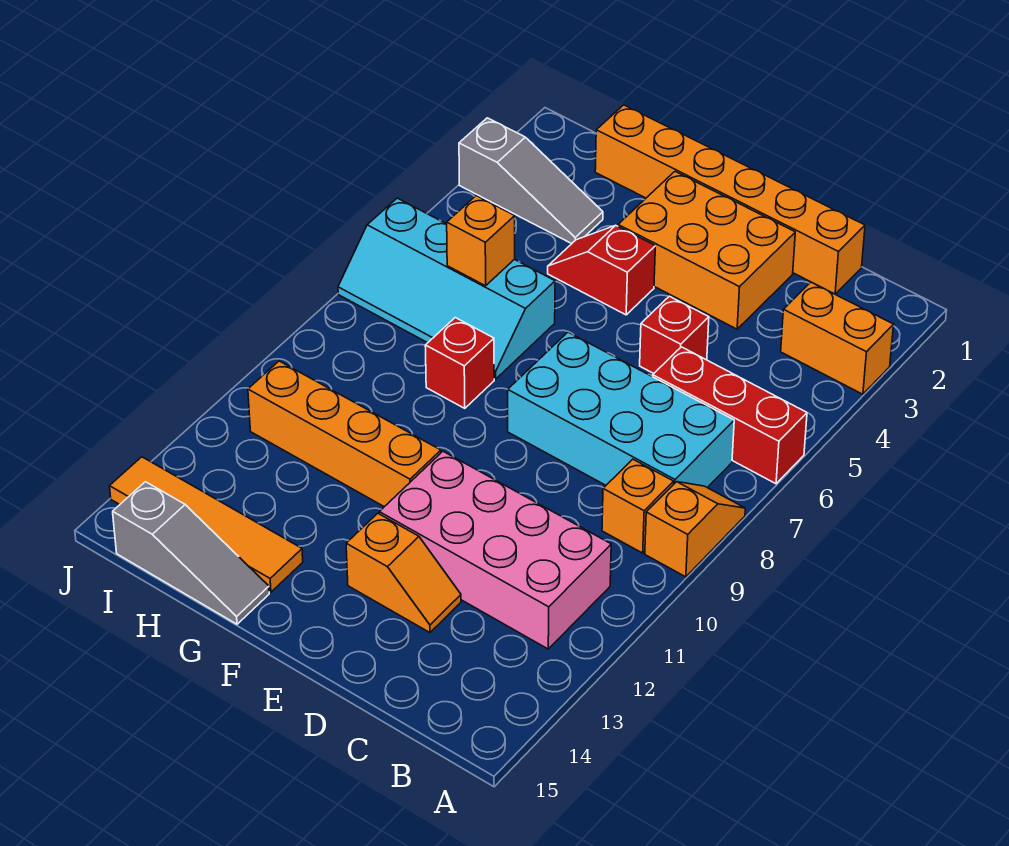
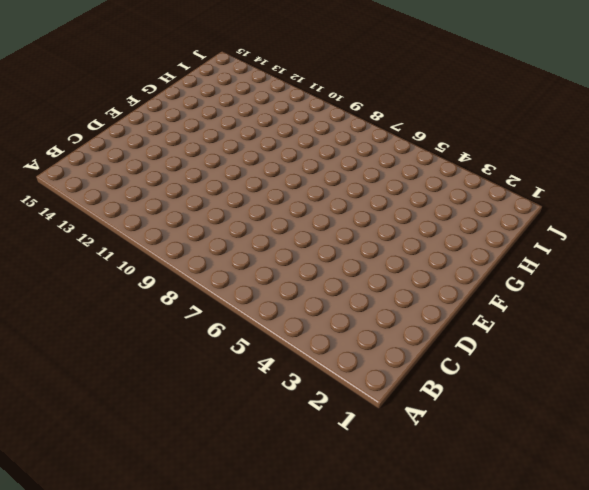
none -> orange brick A3:B3 level 1
none -> red brick A6:C6 level 1
none -> orange slope A8:A9 level 1 top 9

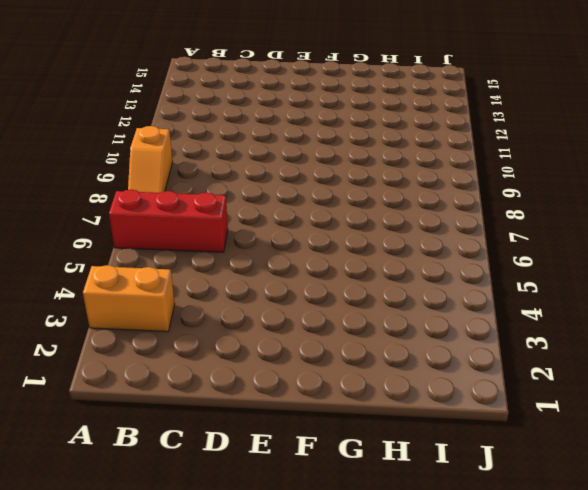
none -> cyan brick B7:E8 level 1
none -> orange brick B9 level 1
none -> pink brick B11:E12 level 1

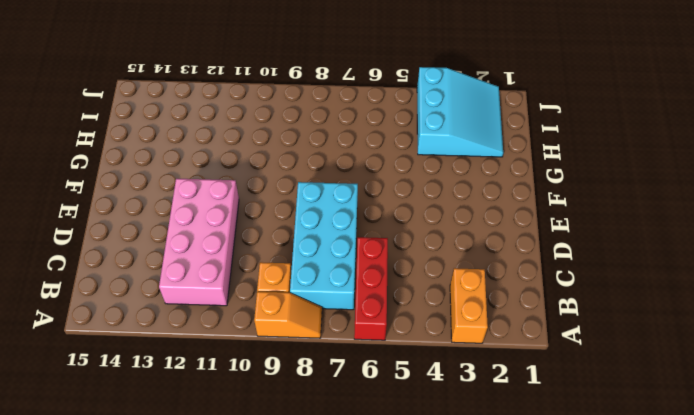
cyan slope H2:J4 level 1 top 4 -> grey slope H3:J3 level 1 top J
none -> orange brick C1:H1 level 1
none -> orange brick D2:F3 level 1
none -> red brick D5 level 1

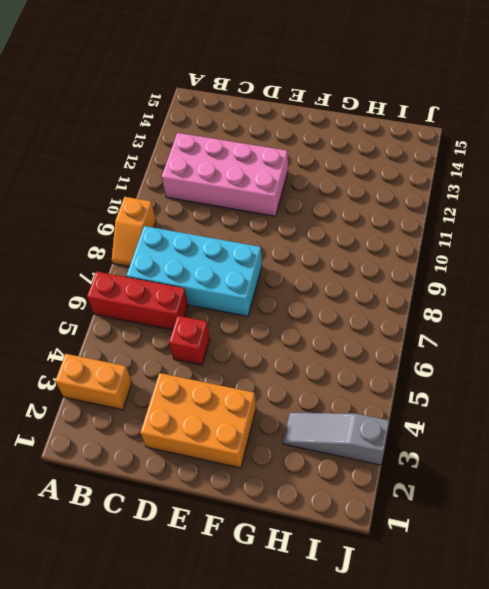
none -> orange brick B9 level 1
none -> orange brick C1:H1 level 1
none -> orange slope D13:E13 level 1 top E

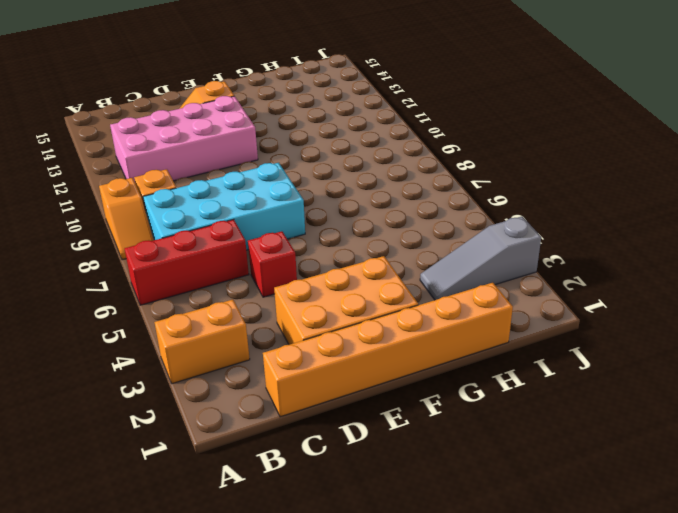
none -> red slope F4:G4 level 1 top F
none -> orange brick F11:I11 level 1
none -> cyan slope G6:J7 level 1 top 6

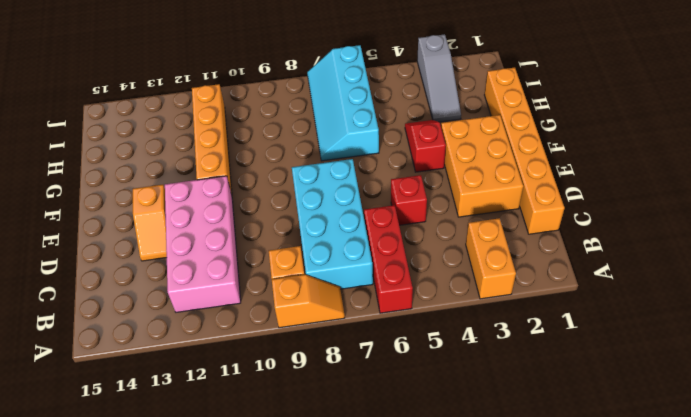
none -> red brick G8 level 1
none -> orange tile G14:J14 level 1
none -> grey slope G15:I15 level 1 top I

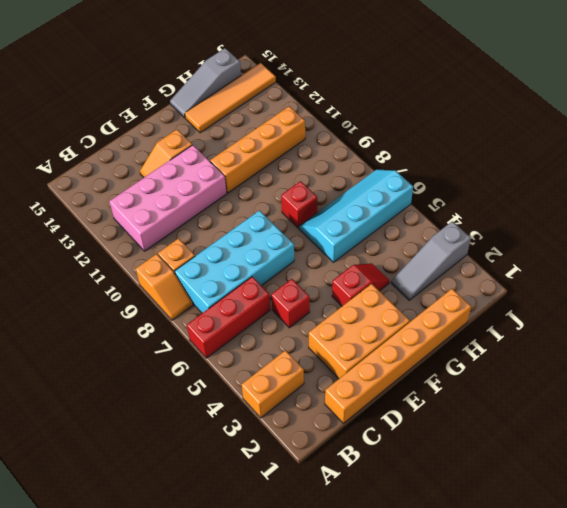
none -> orange brick H6 level 2

